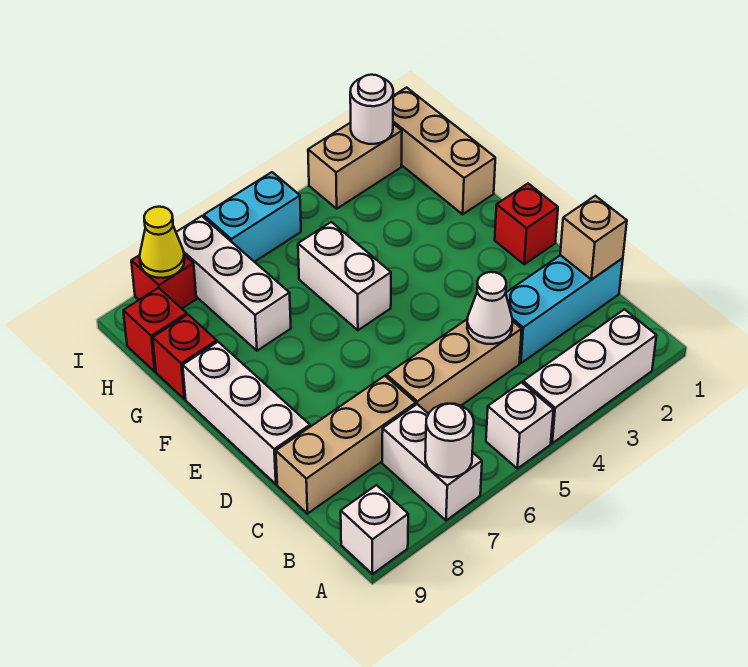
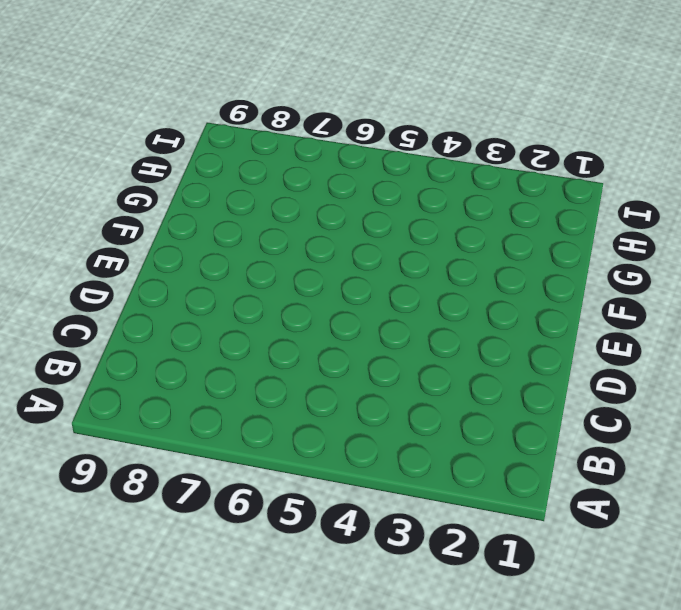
none -> white brick A2:A4 level 1
none -> white brick A5 level 1
none -> white brick A7:B7 level 1

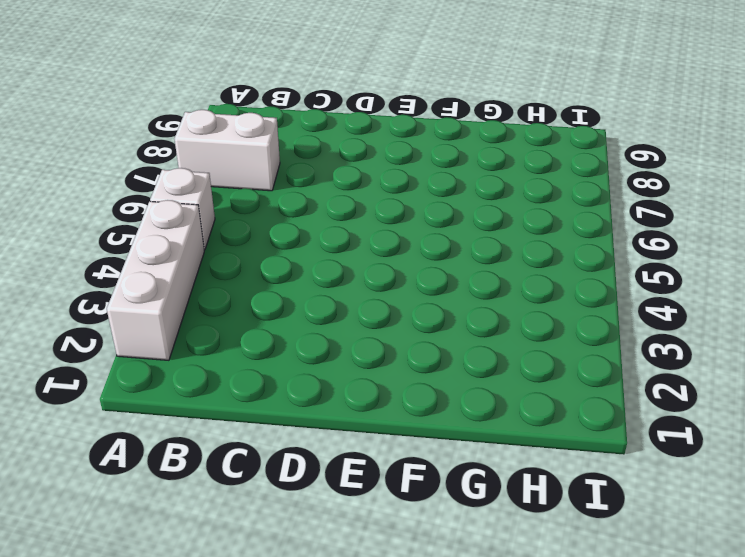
none -> white brick A9 level 1
none -> cyan brick C1:C3 level 1
none -> tan brick C4:C6 level 1

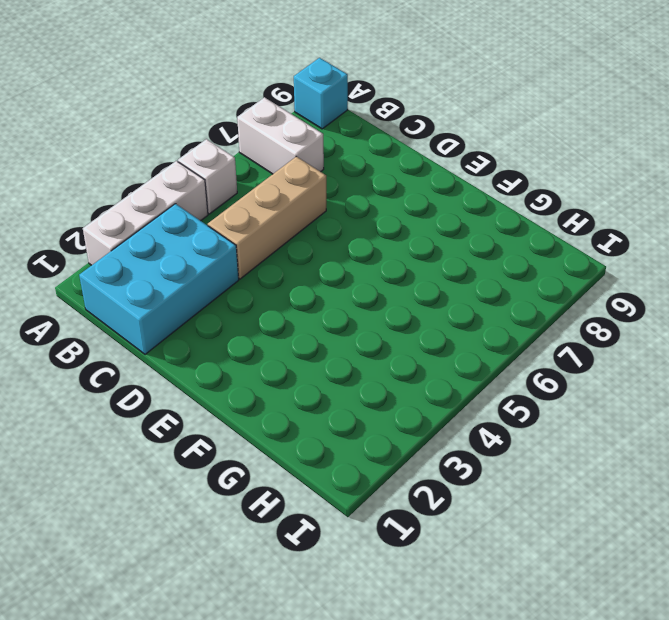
cyan brick A9 level 1 -> white brick A9 level 1
cyan brick B1:C3 level 1 -> cyan brick C1:C3 level 1
none -> tan brick C7:C9 level 1
none -> white brick D9:F9 level 1
none -> red brick E1 level 1

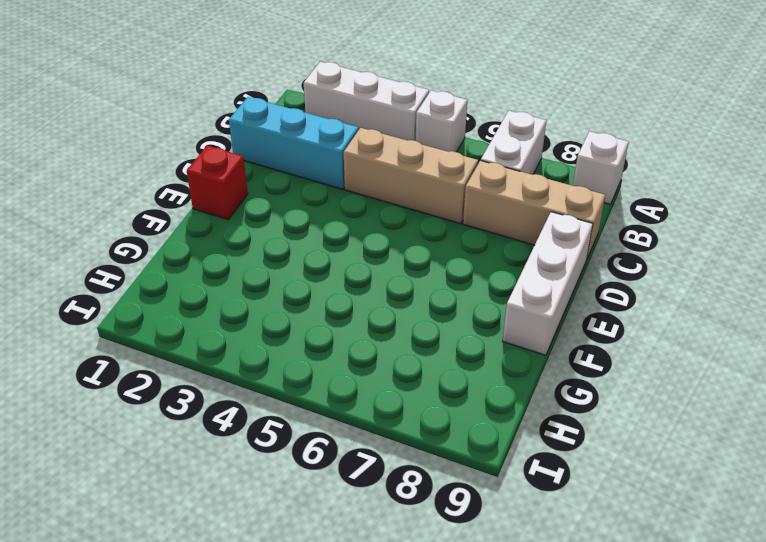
none -> white brick F5:G5 level 1
none -> tan brick G1:I1 level 1
none -> white brick G7:I7 level 1

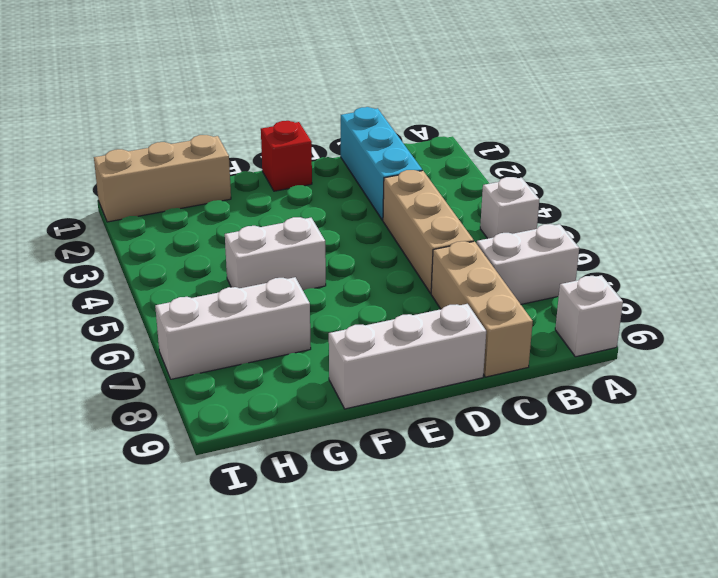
none -> white brick A2:A4 level 1
none -> red brick G9 level 1
none -> red brick H9 level 1

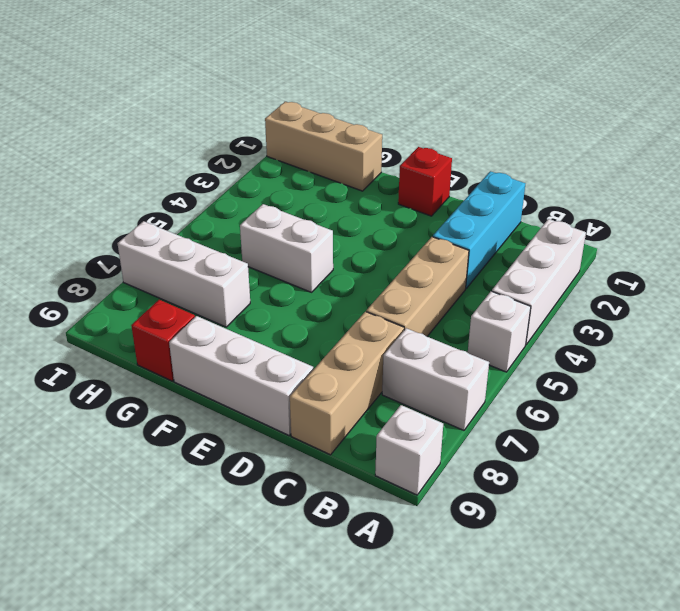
none -> red brick H9 level 1
none -> tan brick I2:I3 level 1
none -> cyan brick I5:I6 level 1

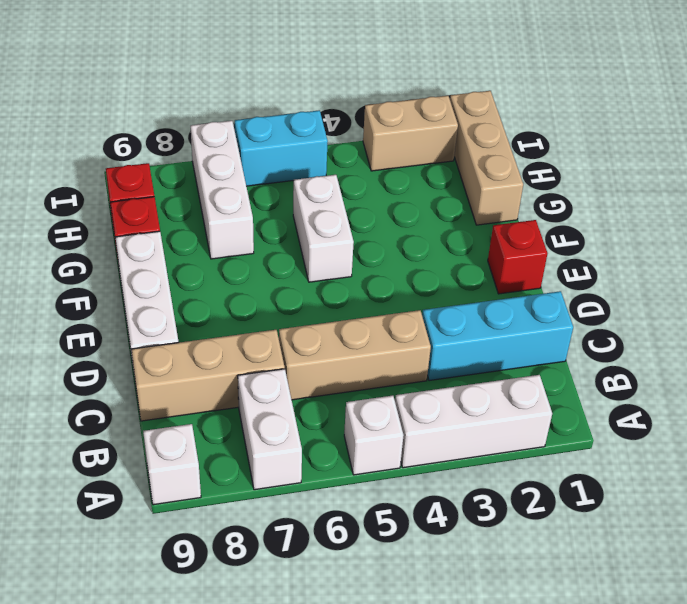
none -> red brick I8 level 1
none -> white round brick A7 level 2
none -> tan brick C1 level 2

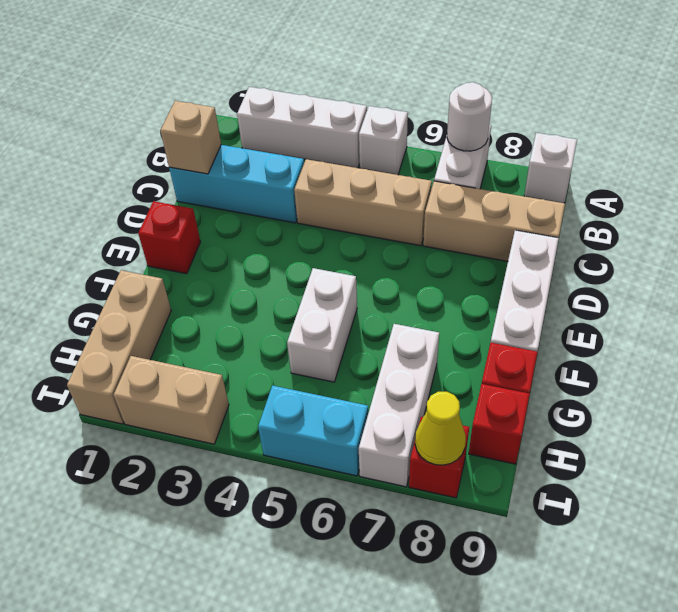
none -> white cone C4 level 2
none -> white round brick I2 level 2

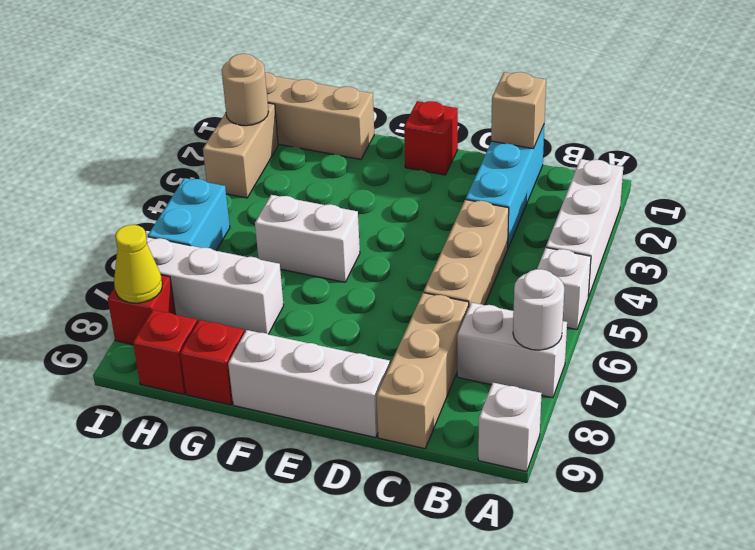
tan round brick I2 level 2 -> white round brick I2 level 2
none -> white cone C4 level 2

